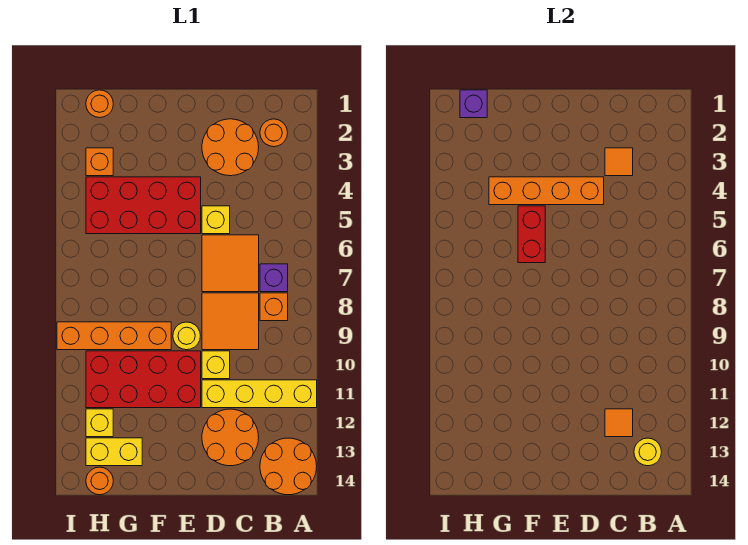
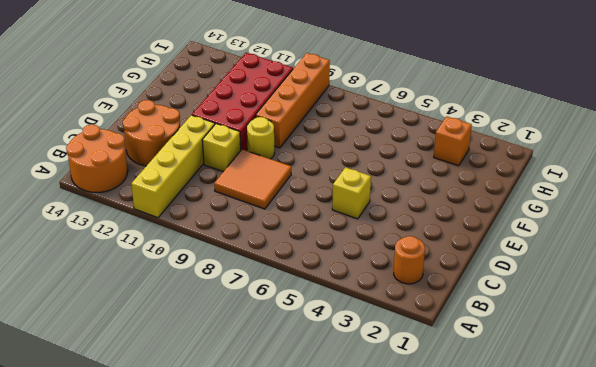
none -> purple brick B7 level 1
none -> orange brick B8 level 1
none -> orange round brick C2:D3 level 1

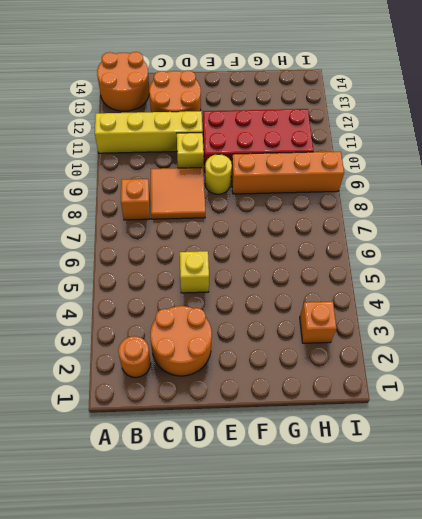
none -> purple brick B7 level 1
none -> orange tile C6:D7 level 1
none -> red brick E4:H5 level 1

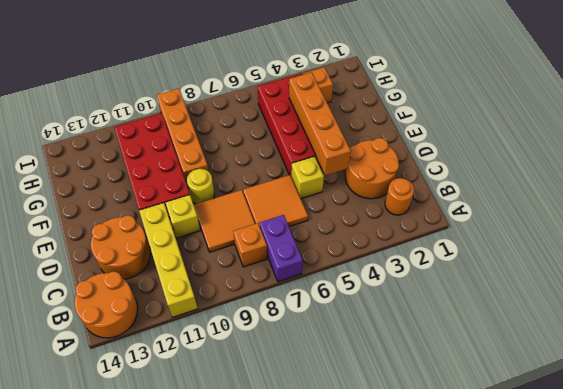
purple brick A7:B7 level 1 -> purple brick B7 level 1
none -> yellow brick G13:H13 level 1
none -> orange round brick H1 level 1
none -> yellow brick H12 level 1

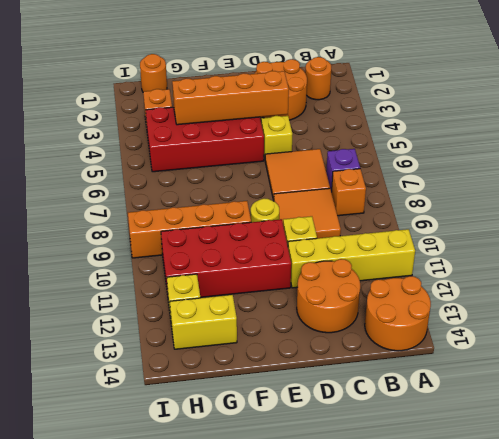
none -> orange round brick H14 level 1
none -> yellow round brick B13 level 2
none -> orange tile C3 level 2

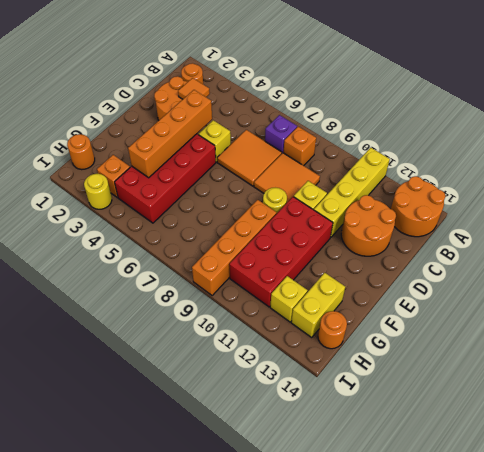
yellow round brick I3 level 1 -> yellow round brick B13 level 2
none -> orange tile C12 level 2
none -> red brick F5:F6 level 2
none -> purple brick H1 level 2

